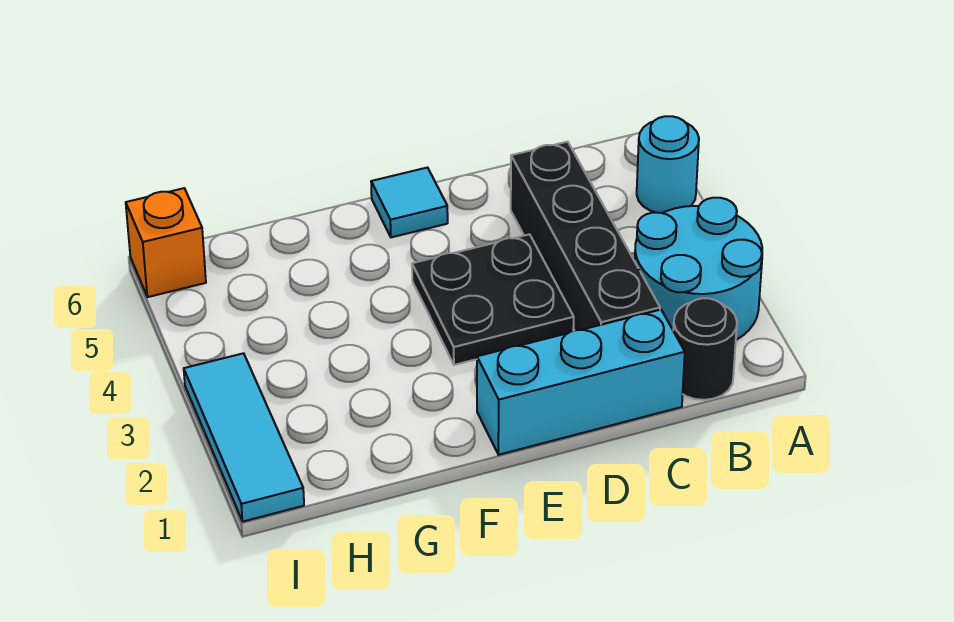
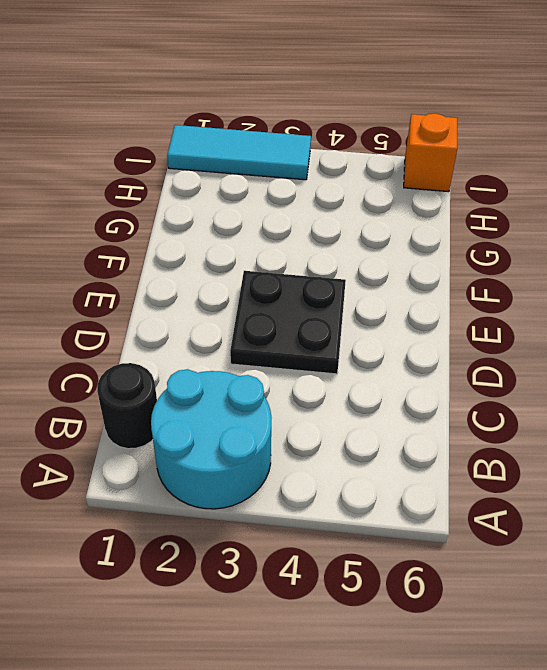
none -> cyan round brick A5 level 1
none -> cyan brick C1:E1 level 1

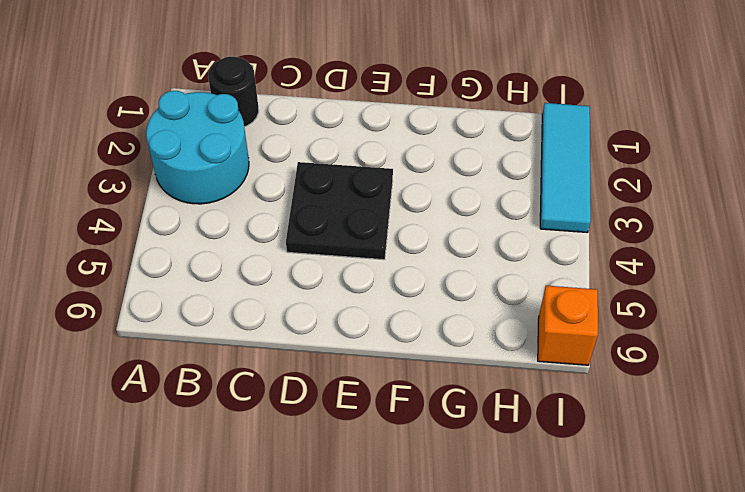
none -> cyan round brick A5 level 1
none -> cyan brick C1:E1 level 1

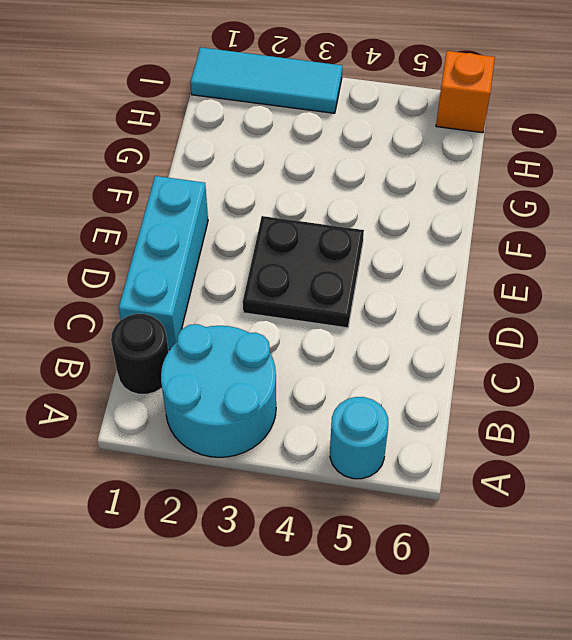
none -> black brick C2:C5 level 1
none -> cyan tile E6 level 1

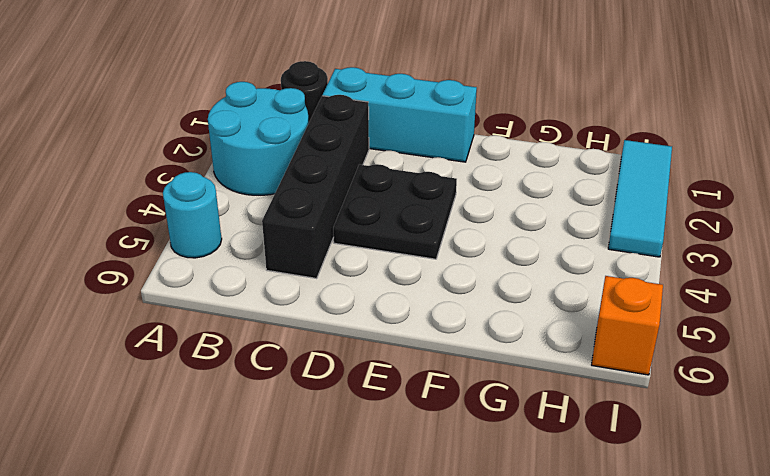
none -> cyan tile E6 level 1

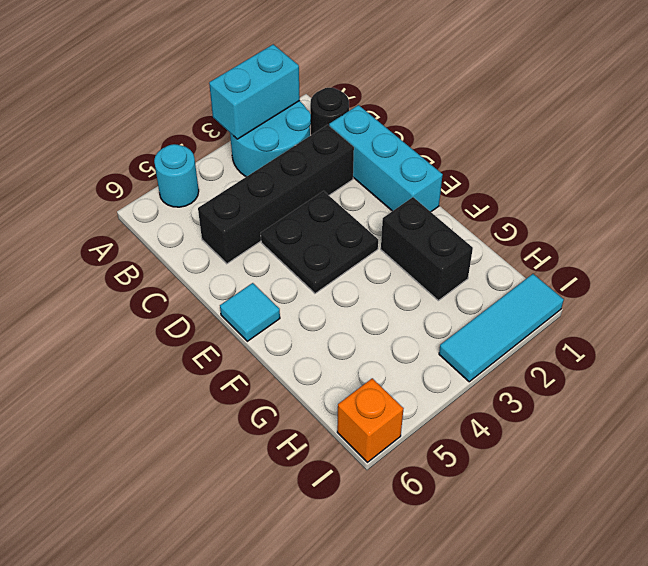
cyan brick A2:A3 level 2 -> none
black brick F2:G2 level 1 -> none

